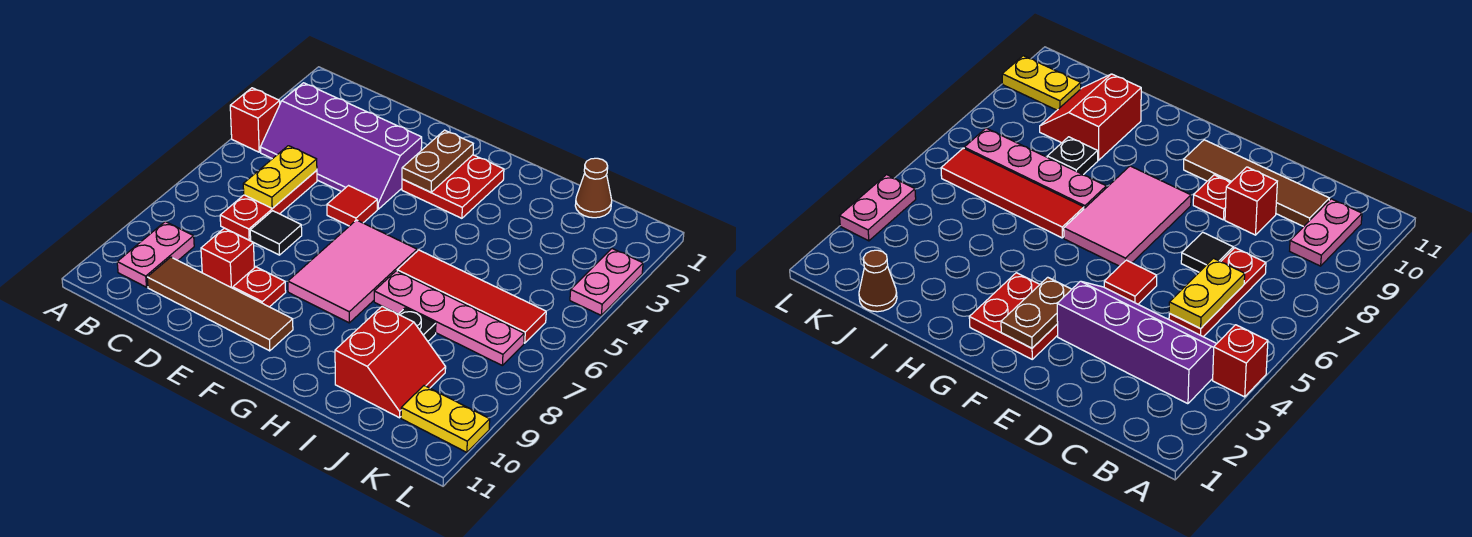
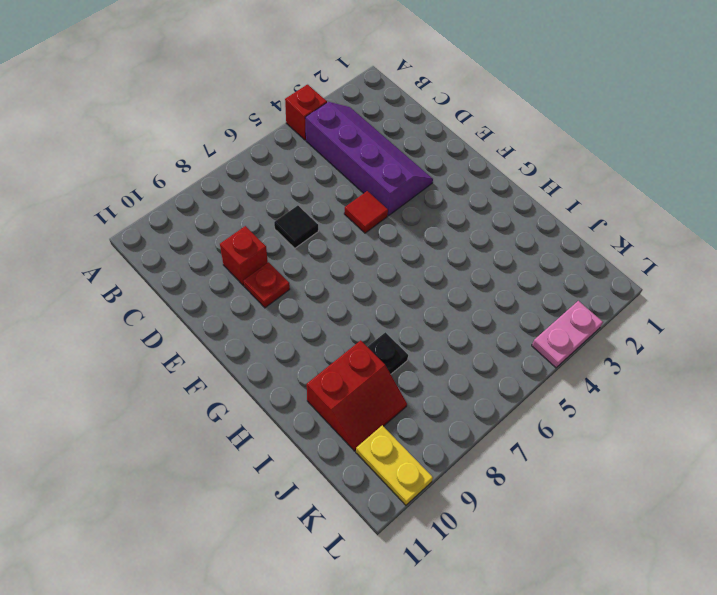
purple slope B3:E4 level 1 top 4 -> purple slope B3:E4 level 1 top 3
none -> pink plate B9:B10 level 1
none -> red plate C5:C7 level 1
none -> brown tile C10:F10 level 1

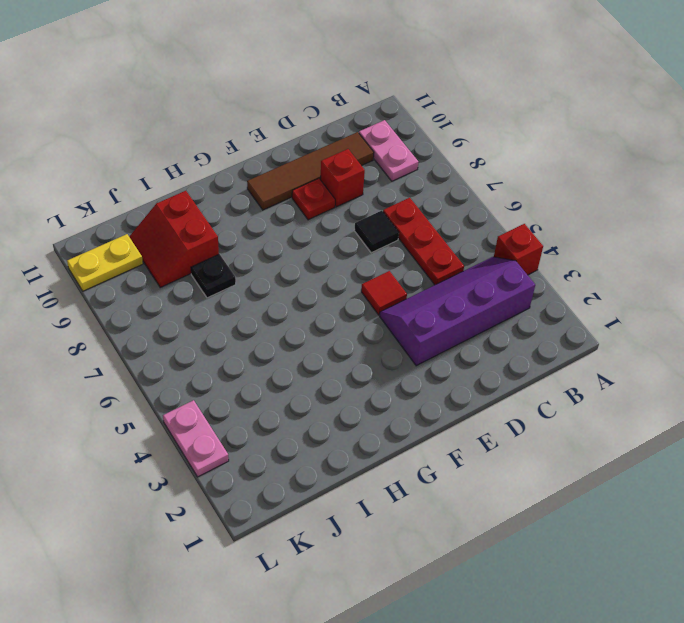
none -> red plate F2:G3 level 1
none -> pink tile F6:G8 level 1
none -> red tile H6:K6 level 1

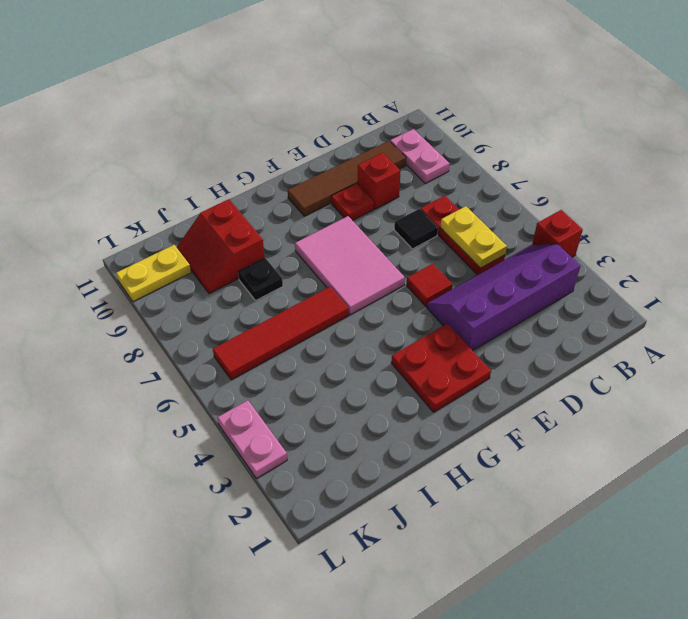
none -> pink plate H7:K7 level 1
none -> brown cone J1 level 1
none -> brown plate F2:F3 level 2

